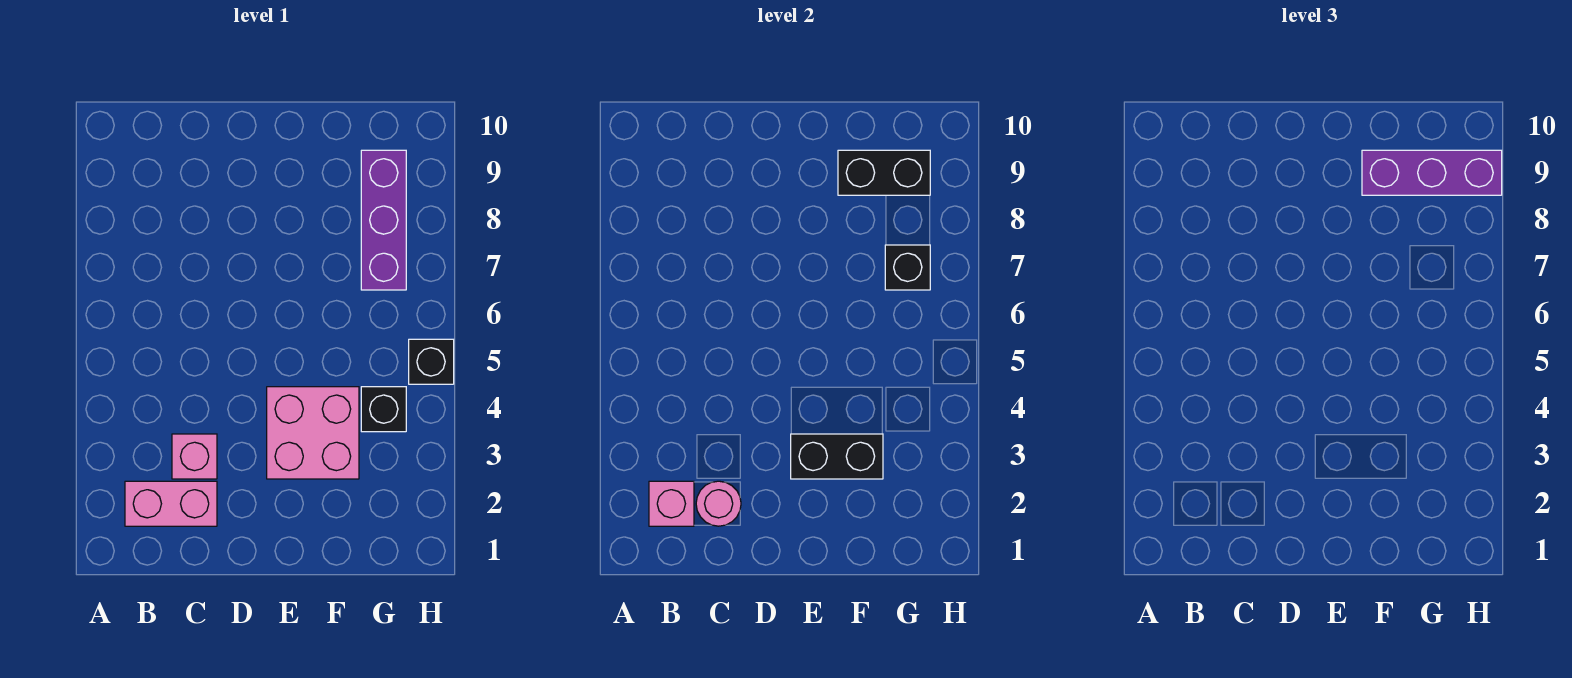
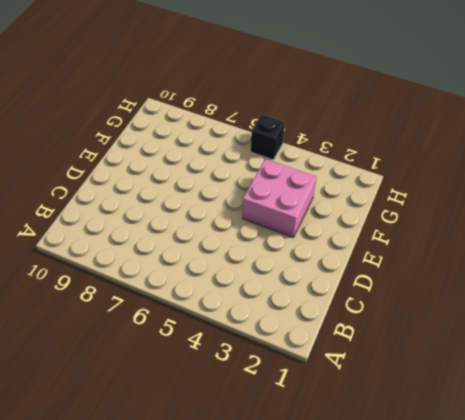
none -> pink brick B2:C2 level 1
none -> pink brick C3 level 1
none -> black brick G4 level 1

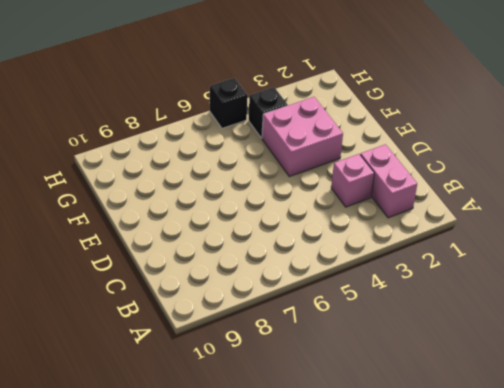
none -> purple brick G7:G9 level 1
none -> pink brick B2 level 2
none -> pink round brick C2 level 2

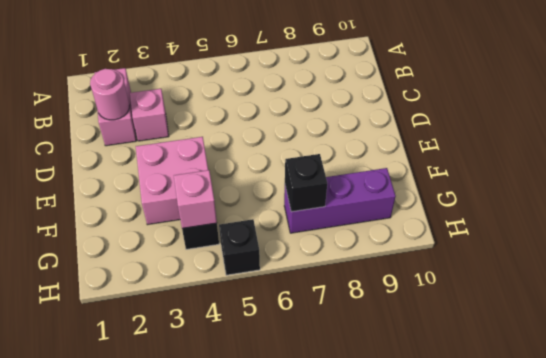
pink brick G4 level 2 -> pink brick B2 level 2
none -> black brick E3:F3 level 2
none -> black brick F9:G9 level 2
none -> purple brick F9:H9 level 3

